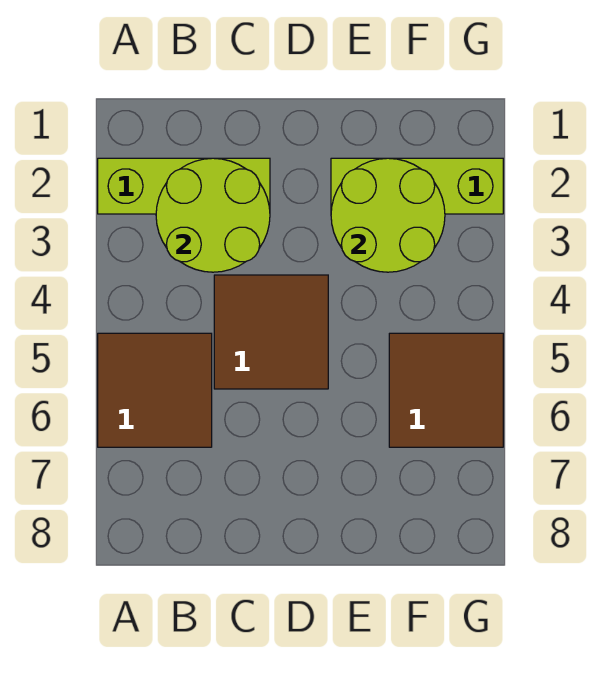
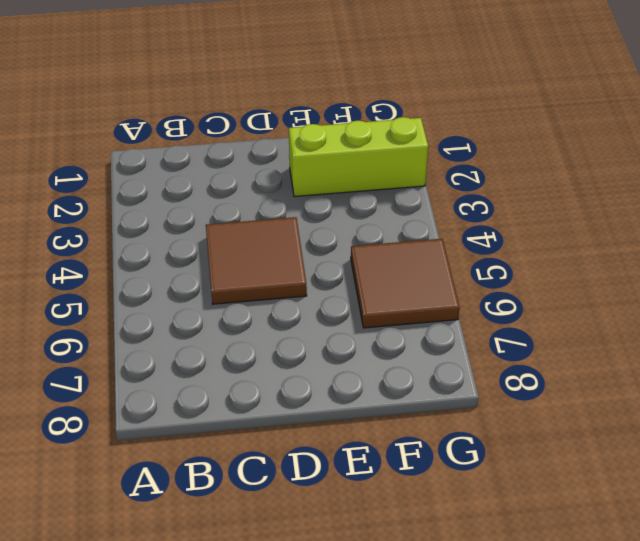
none -> lime brick A2:C2 level 1
none -> brown tile A5:B6 level 1

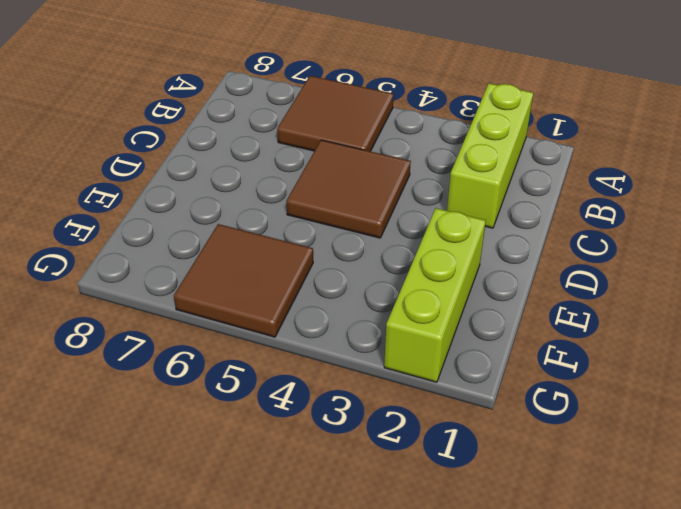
none -> lime round brick B2:C3 level 2
none -> lime round brick E2:F3 level 2

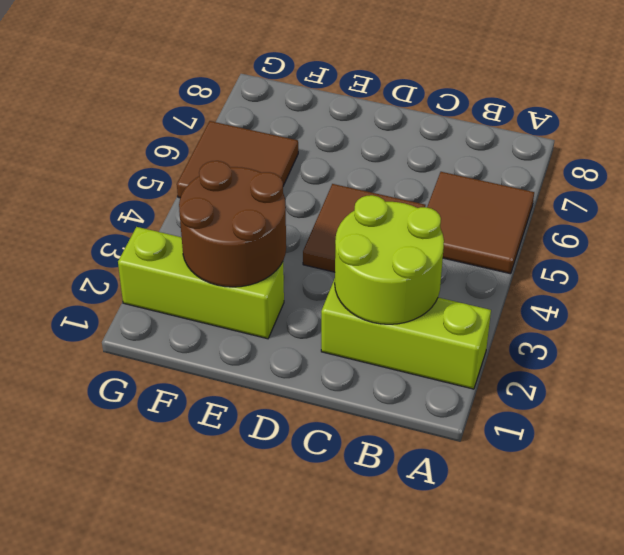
brown round brick E2:F3 level 2 -> lime round brick E2:F3 level 2

